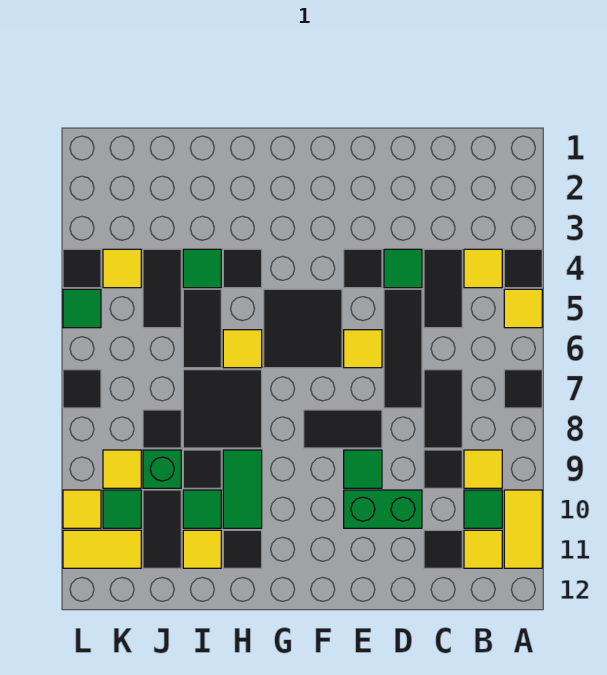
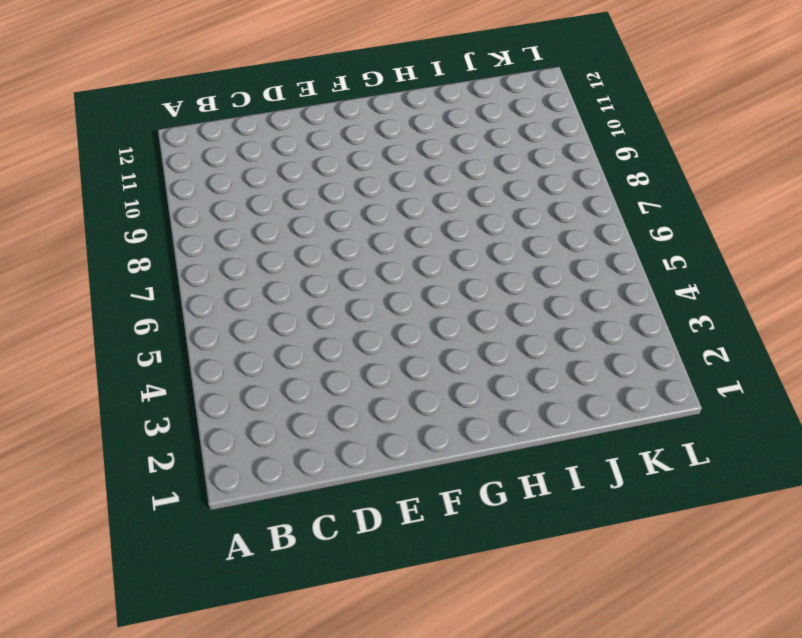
none -> black tile A4 level 1
none -> yellow tile A5 level 1
none -> black tile A7 level 1
none -> yellow tile A10:A11 level 1

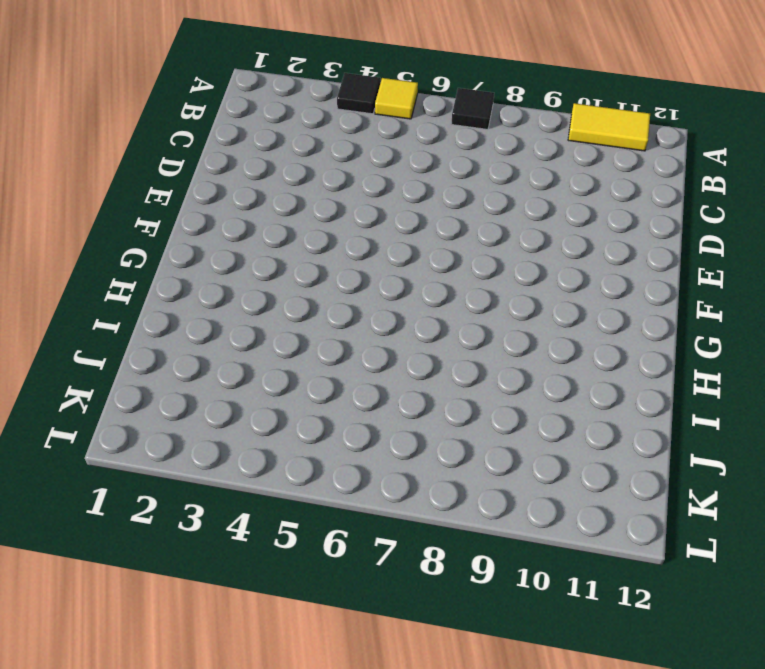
none -> yellow tile B4 level 1
none -> yellow tile B9 level 1
none -> green tile B10 level 1
none -> yellow tile B11 level 1

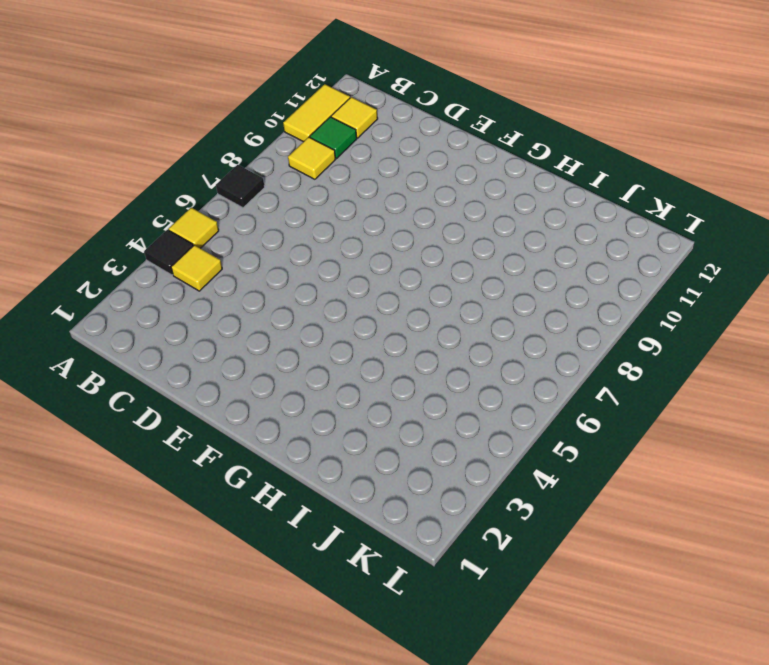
none -> black tile C4:C5 level 1
none -> black tile C7:C8 level 1
none -> black tile C9 level 1
none -> black tile C11 level 1

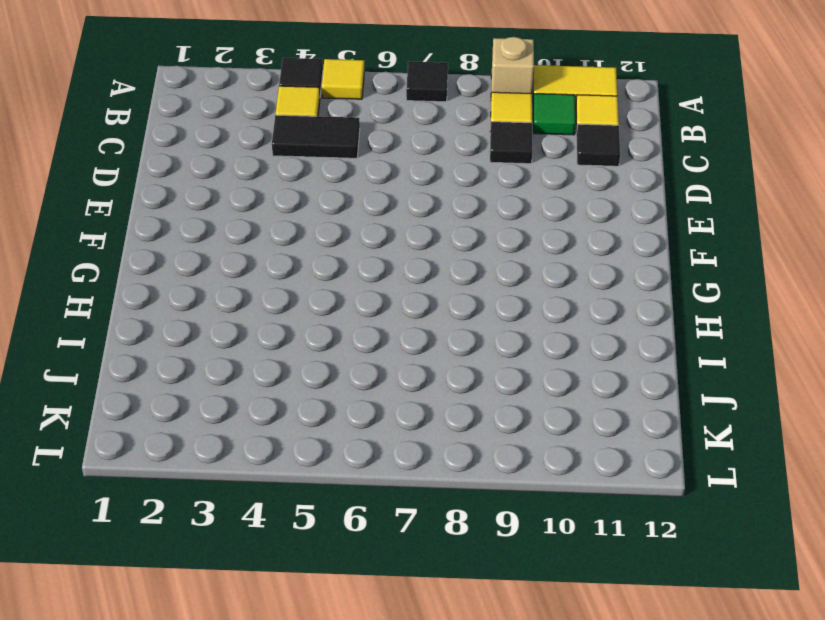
tan brick A9 level 1 -> none
none -> black tile C7:C8 level 1
none -> green tile D4 level 1
none -> black tile D5:D7 level 1
none -> green brick D10:E10 level 1

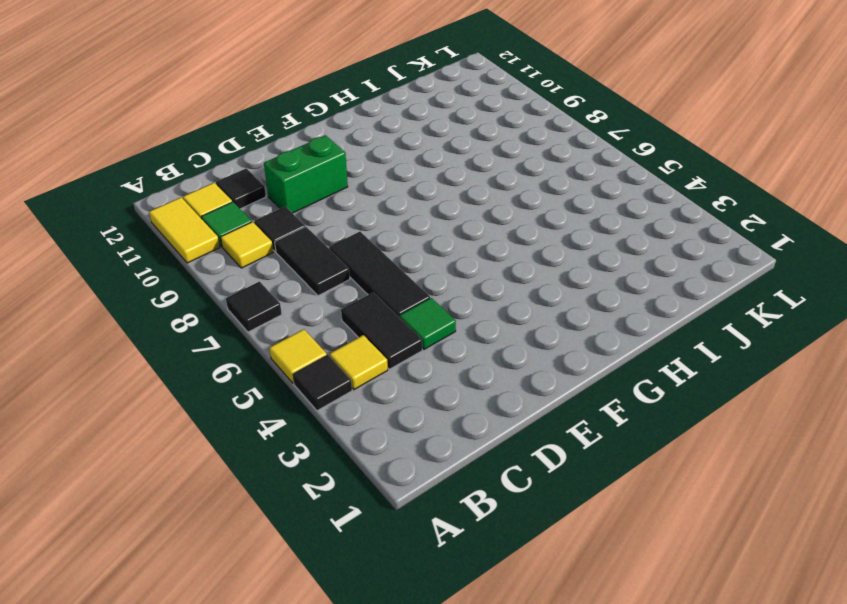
none -> black tile E4 level 1
none -> yellow tile E6 level 1
none -> black tile E8:F8 level 1
none -> green tile E9 level 1

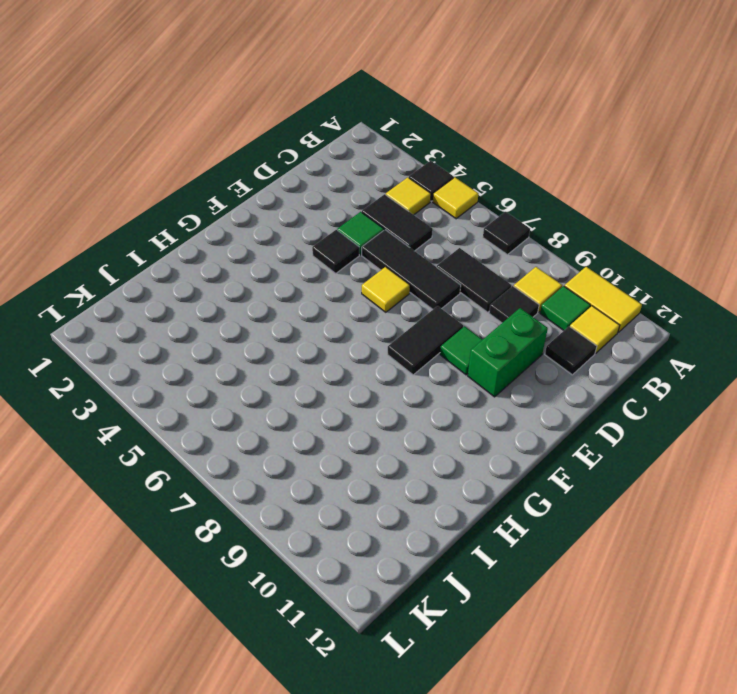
none -> black tile F5:G6 level 1
none -> black tile H4 level 1
none -> yellow tile H6 level 1
none -> black tile H7:I8 level 1

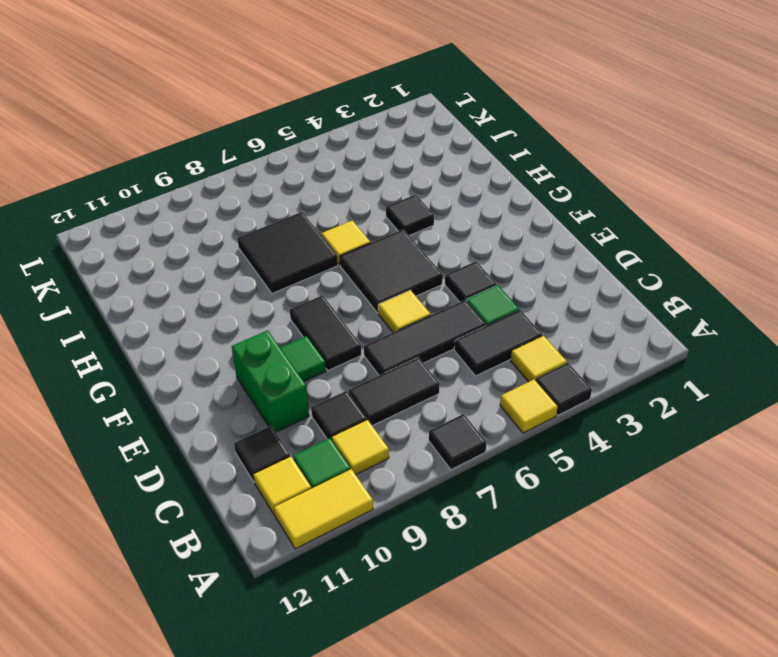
none -> green tile H9:H10 level 1
none -> black tile H11 level 1
none -> green tile I4 level 1
none -> black tile I5:I6 level 1

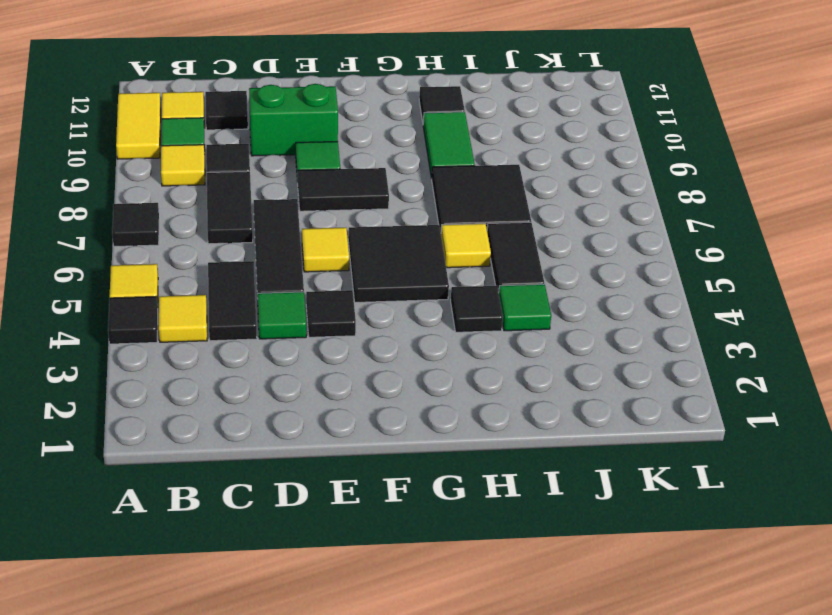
none -> black tile I9 level 1
none -> green tile I10 level 1
none -> yellow tile I11 level 1
none -> black tile J4:J5 level 1

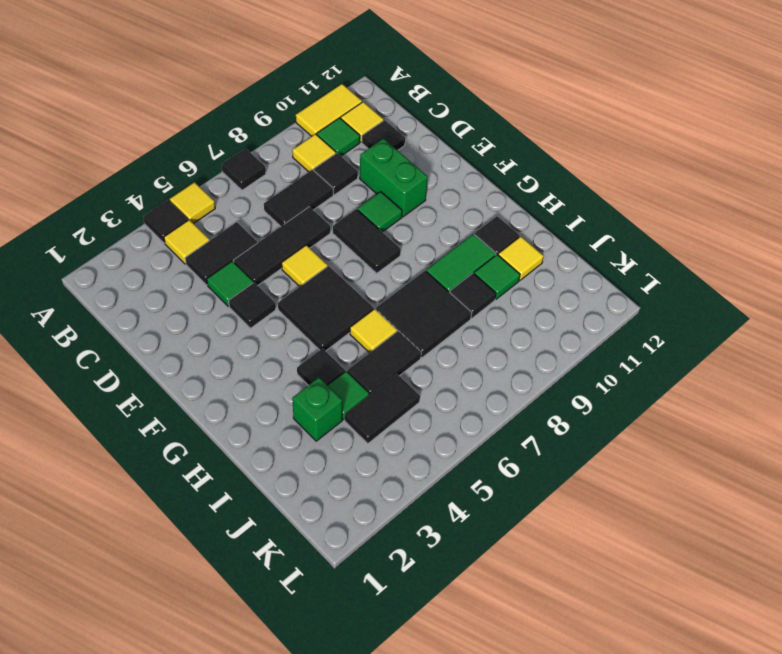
green brick I3 level 1 -> green brick J9 level 1
none -> black tile J8 level 1
none -> black tile J10:J11 level 1
none -> yellow tile K4 level 1
none -> yellow tile K9 level 1

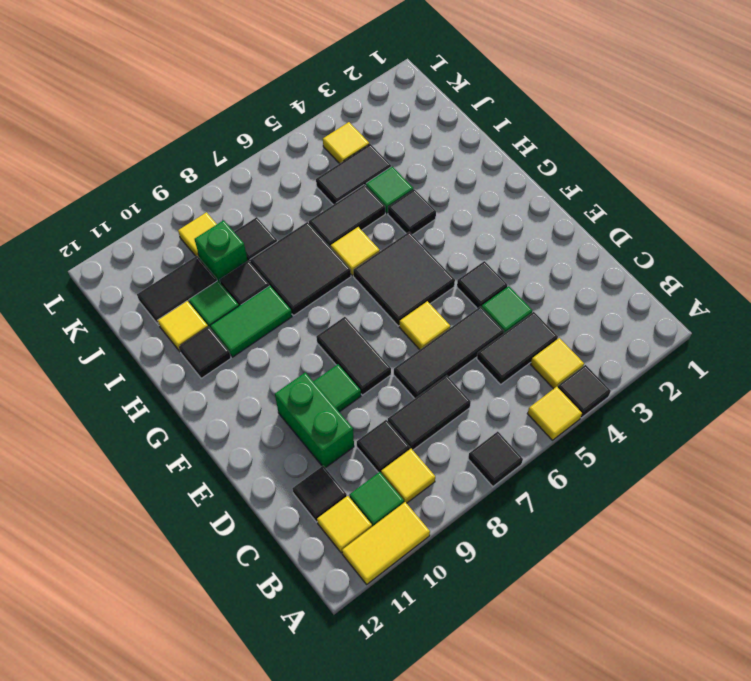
none -> green tile K10 level 1
none -> yellow tile K11:L11 level 1
none -> black tile L4 level 1
none -> green tile L5 level 1

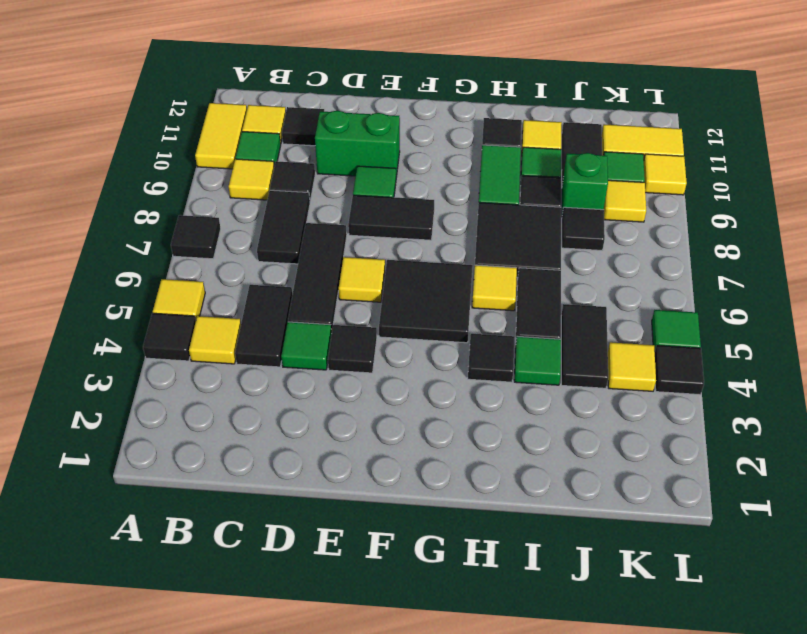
none -> black tile L7 level 1

